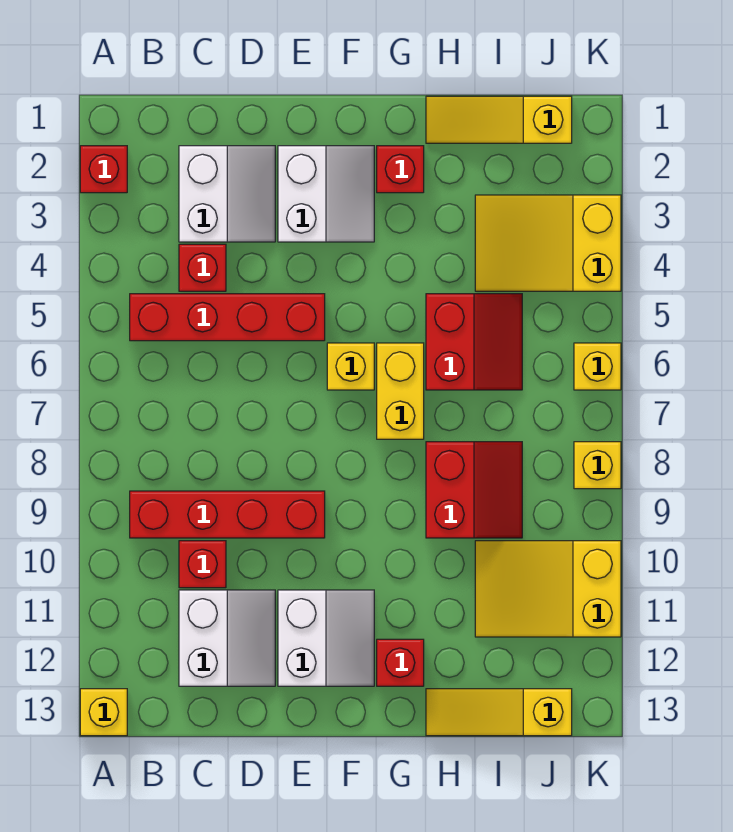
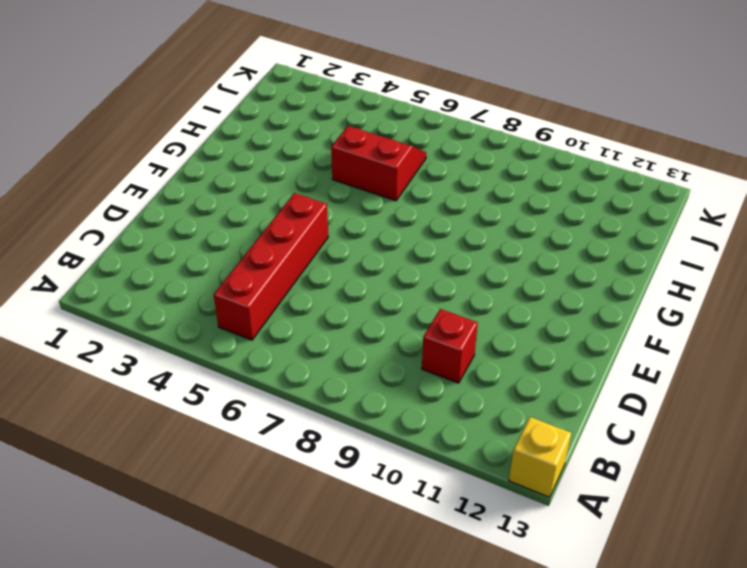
none -> red brick A2 level 1
none -> red brick B9:E9 level 1
none -> white slope C2:D3 level 1 top C

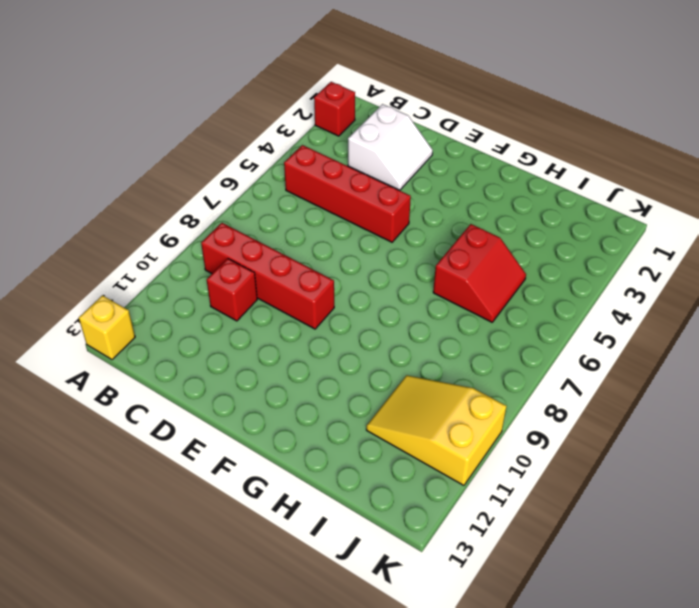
none -> red brick C4 level 1
none -> white slope C11:D12 level 1 top C
none -> white slope E2:F3 level 1 top E

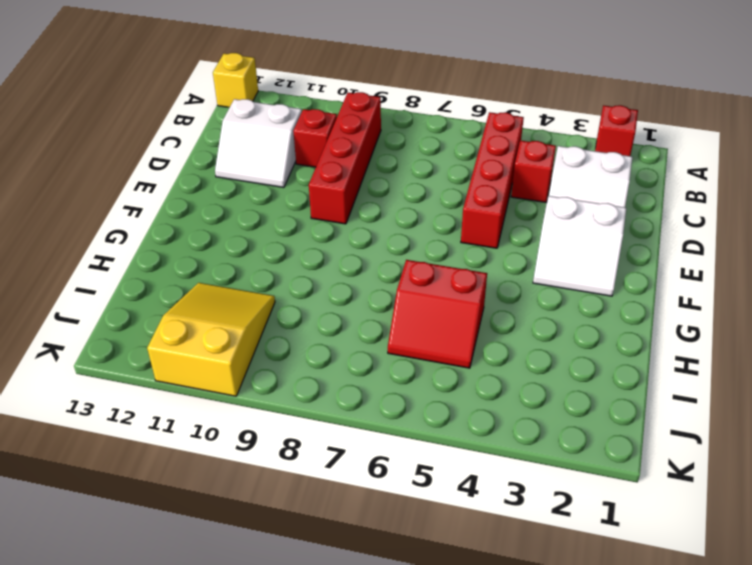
none -> white slope E11:F12 level 1 top E
none -> yellow brick F6 level 1
none -> red brick G2 level 1

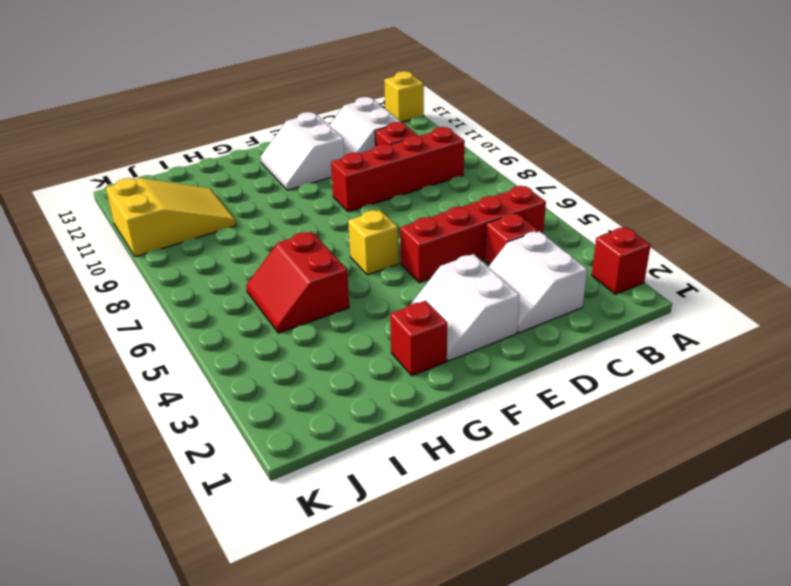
none -> yellow brick G6:G7 level 1
none -> red brick G12 level 1
none -> yellow slope H1:J1 level 1 top J

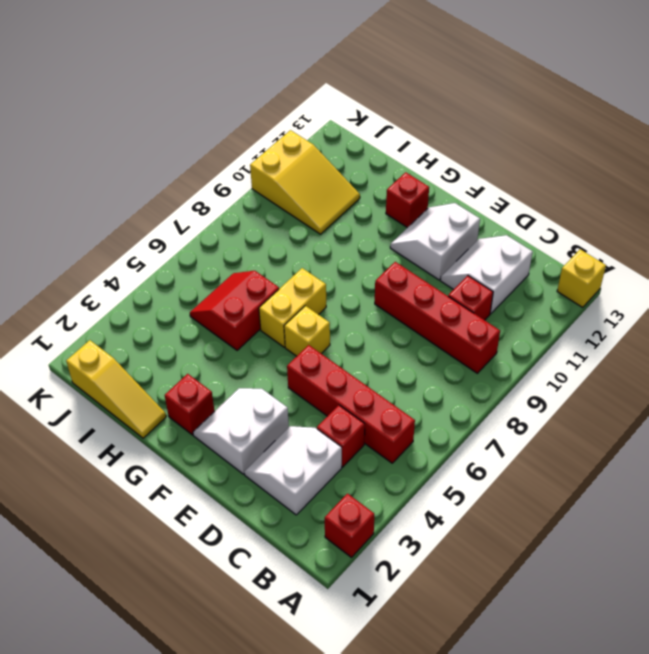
none -> red slope H8:I9 level 1 top H
none -> yellow slope H13:J13 level 1 top J
none -> yellow slope I3:K4 level 1 top K

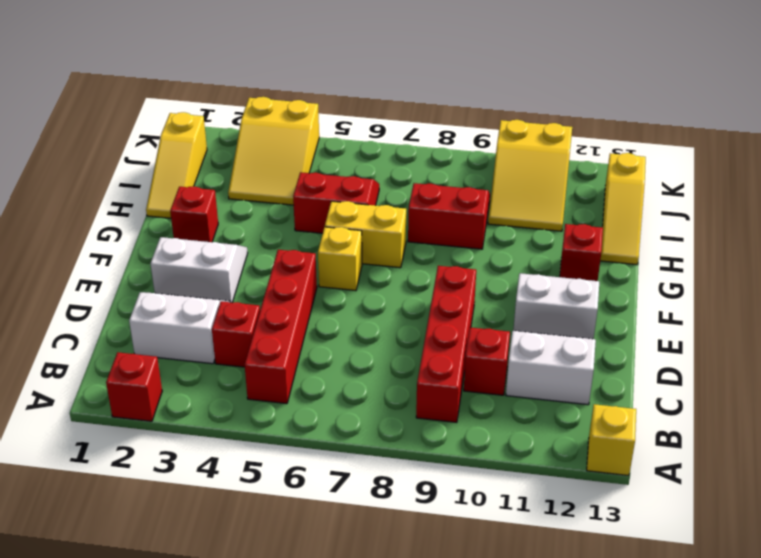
none -> yellow brick K6 level 1
none -> yellow brick K8 level 1

